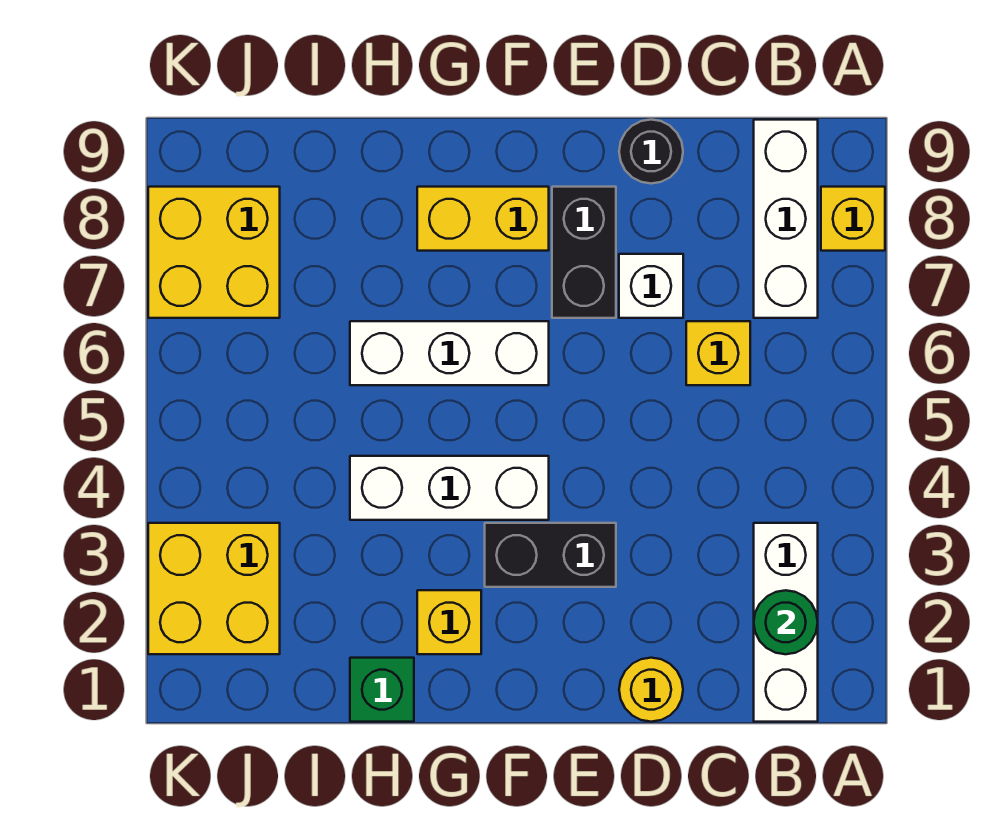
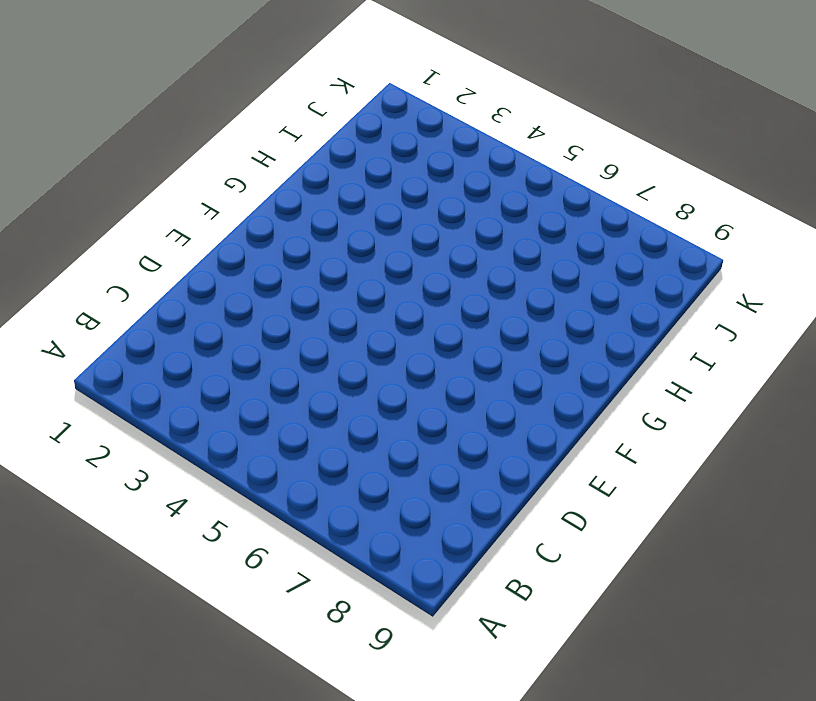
none -> yellow brick A8 level 1
none -> white brick B1:B3 level 1
none -> white brick B7:B9 level 1

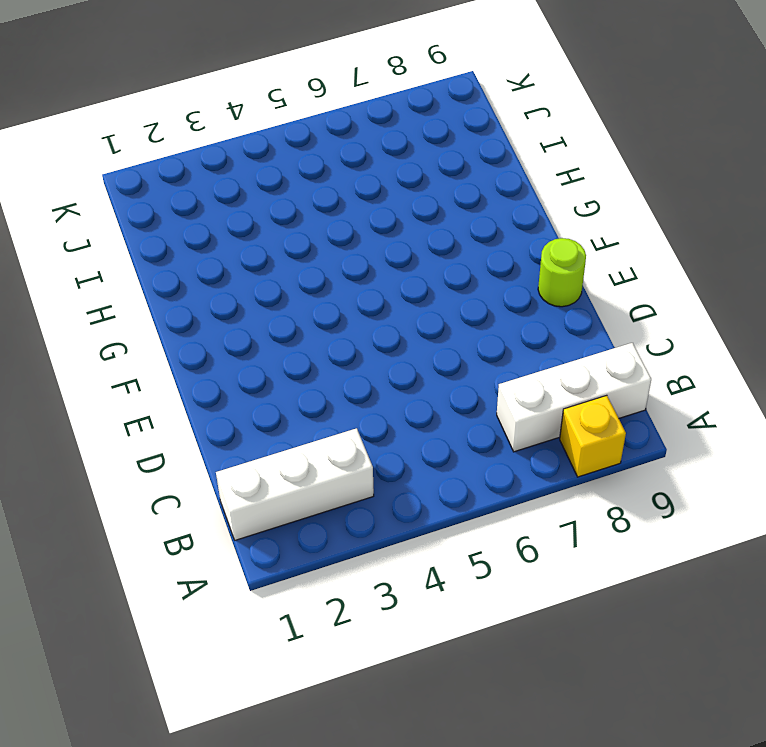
lime round brick E9 level 1 -> none
none -> yellow brick C6 level 1
none -> yellow round brick D1 level 1
none -> white brick D7 level 1

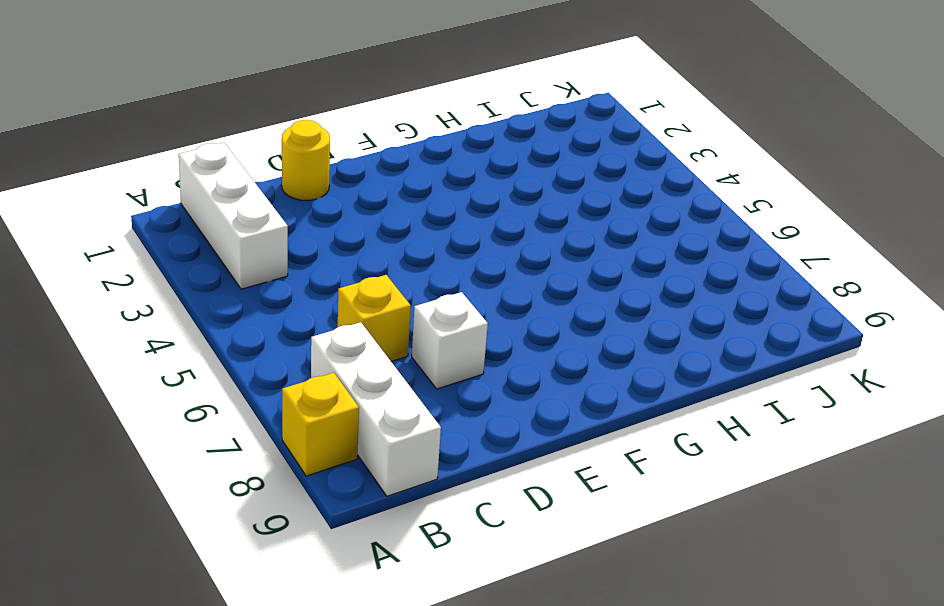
none -> black round brick D9 level 1
none -> black brick E3:F3 level 1
none -> black brick E7:E8 level 1

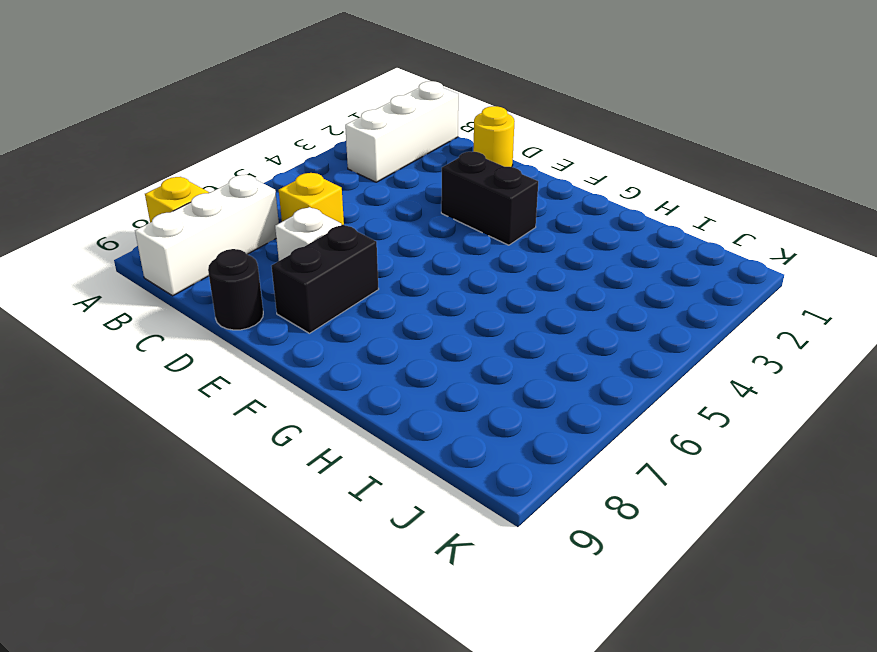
none -> white brick F4:H4 level 1
none -> white brick F6:H6 level 1
none -> yellow brick F8:G8 level 1

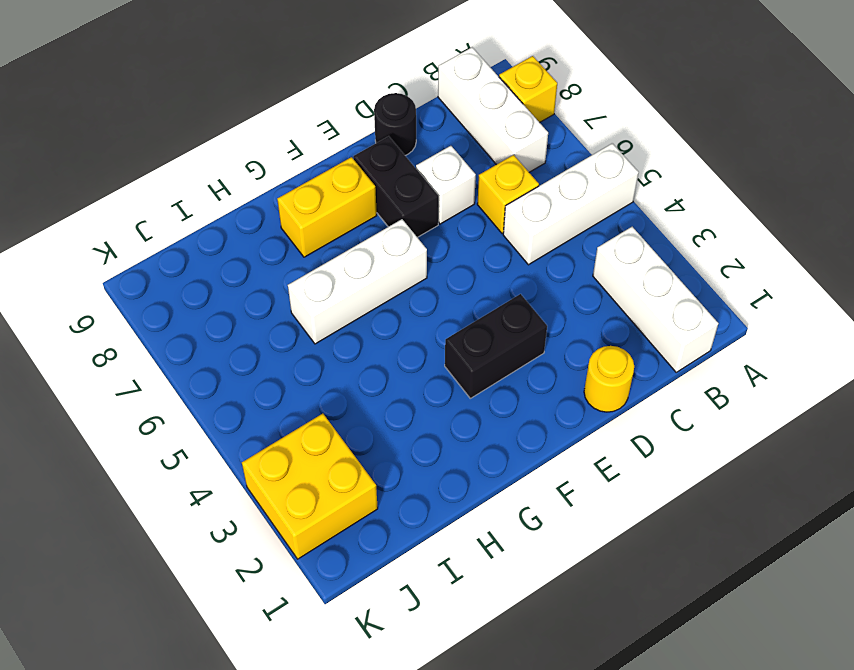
white brick A5:C5 level 1 -> white brick F4:H4 level 1
none -> yellow brick G2 level 1
none -> green brick H1 level 1
none -> yellow brick J7:K8 level 1

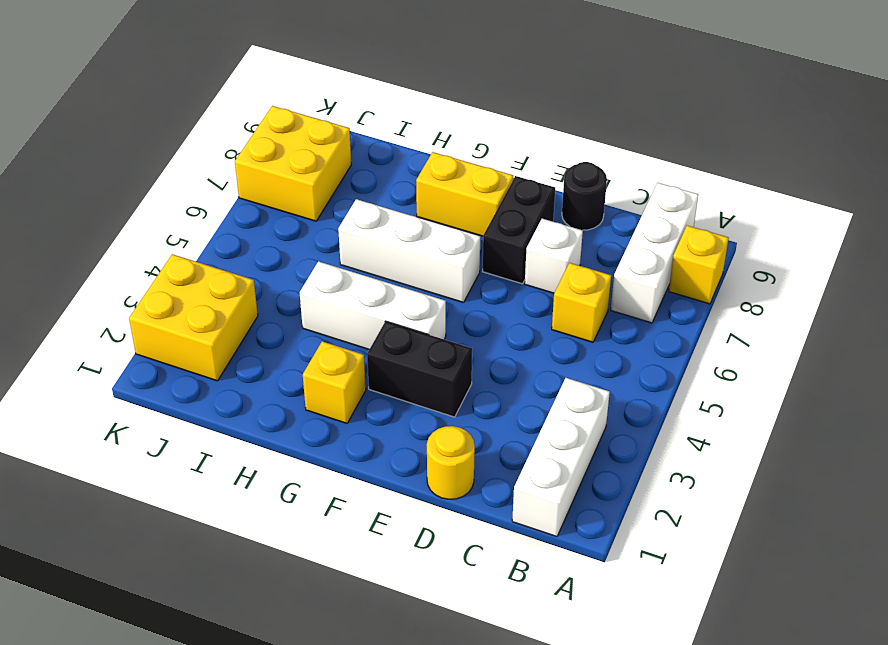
none -> green brick H1 level 1
none -> green round brick B2 level 2

